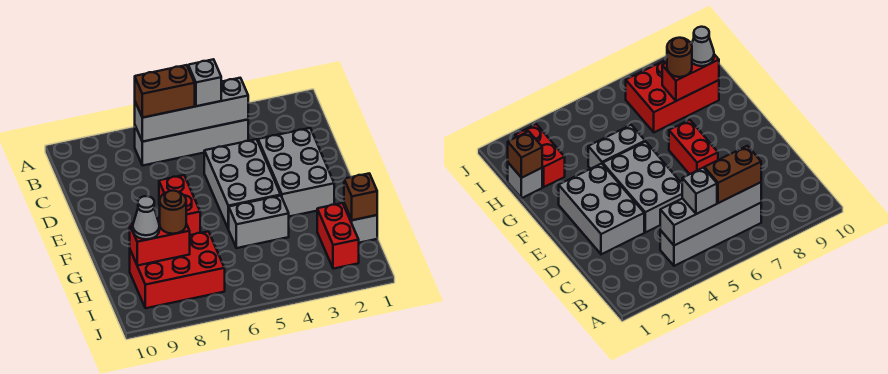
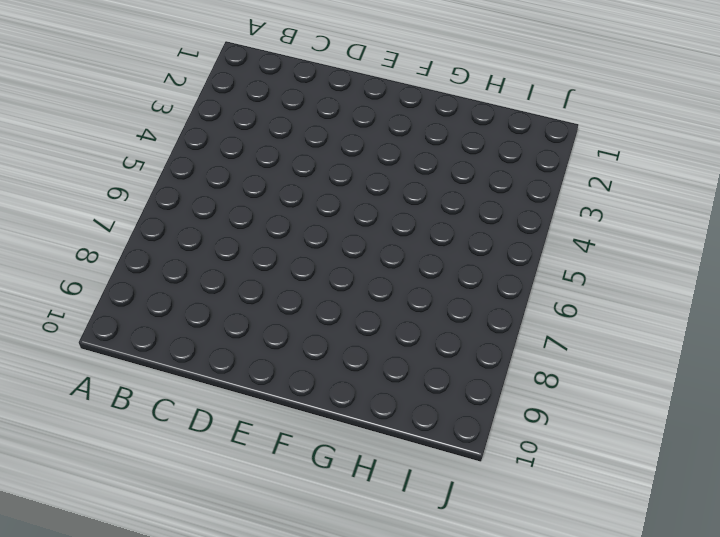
none -> grey brick B4:B7 level 1
none -> grey brick D2:F3 level 1
none -> grey brick D4:F5 level 1

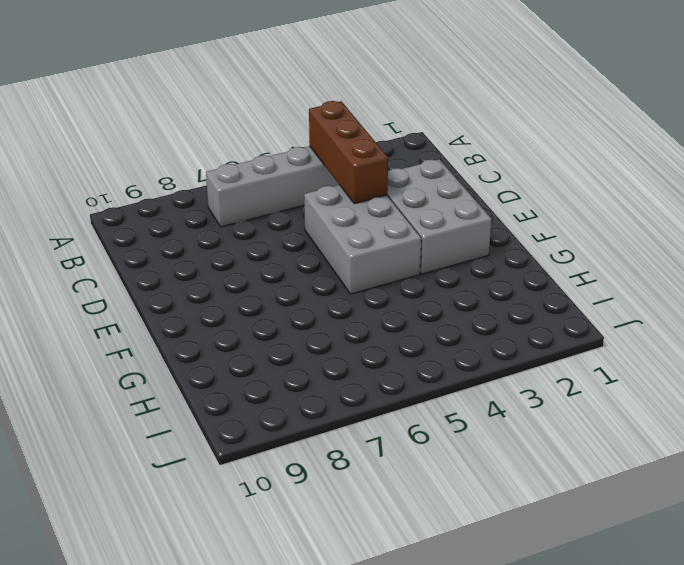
brown brick B4:D4 level 2 -> grey brick B4:B7 level 2
none -> red brick E7:F7 level 1
none -> grey brick G4:G5 level 1
none -> grey brick H1 level 1

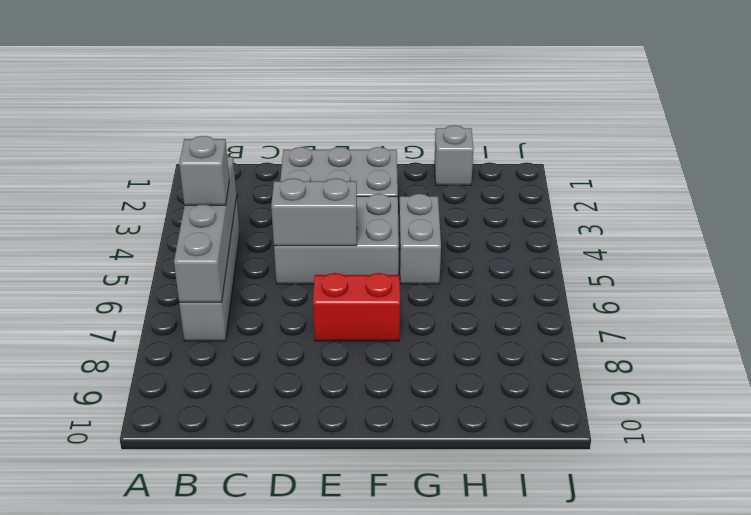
grey brick D5:E5 level 2 -> none
none -> red brick H2:I2 level 1
none -> red brick H7:I9 level 1
none -> brown brick H1 level 2

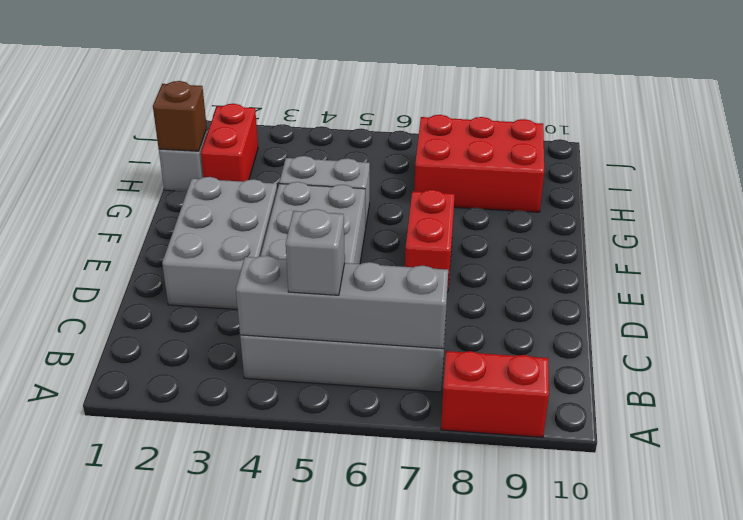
red brick A8:A9 level 1 -> red brick H8:H9 level 2
none -> brown brick B6:B7 level 3
none -> brown round brick H8 level 3
none -> grey cone H9 level 3

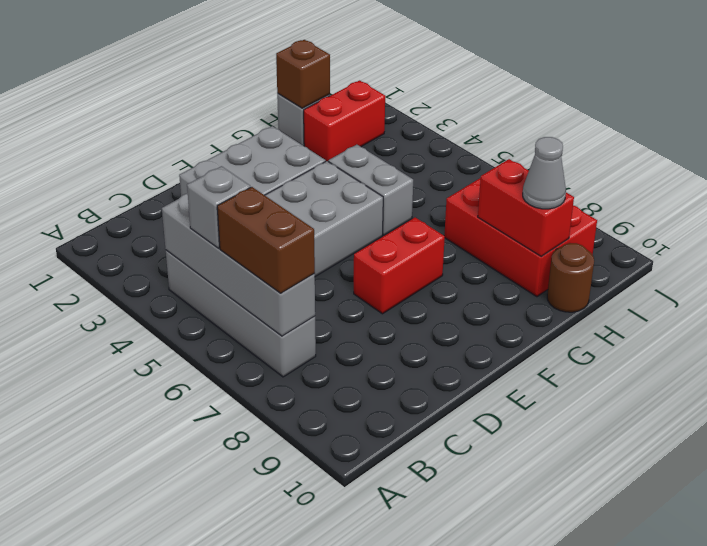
brown round brick H10 level 1 -> brown round brick H8 level 3

